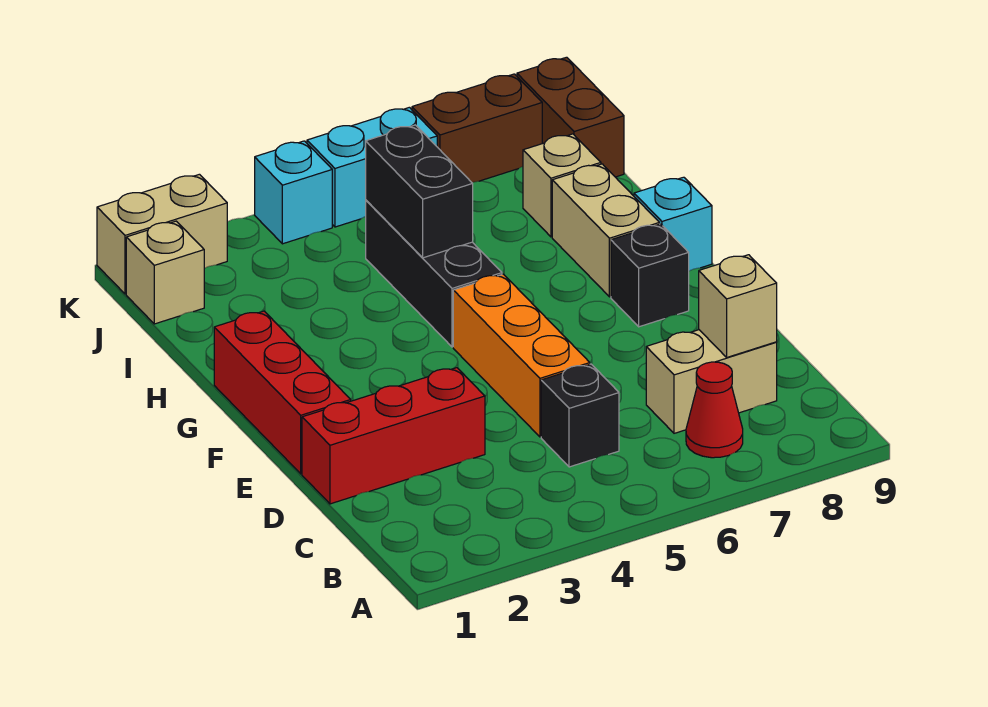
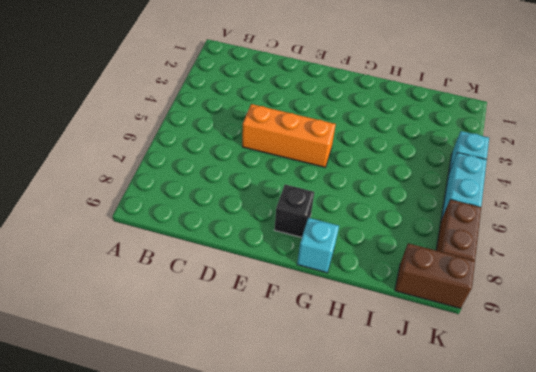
none -> red cone B7 level 1
none -> black brick C5 level 1
none -> tan brick C7:C8 level 1

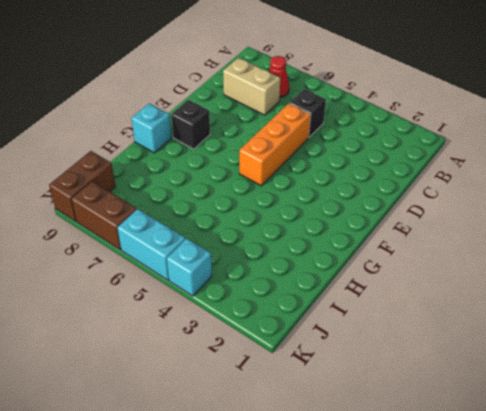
none -> red brick D1:D3 level 1
none -> red brick E1:G1 level 1
none -> black brick G5:I5 level 1

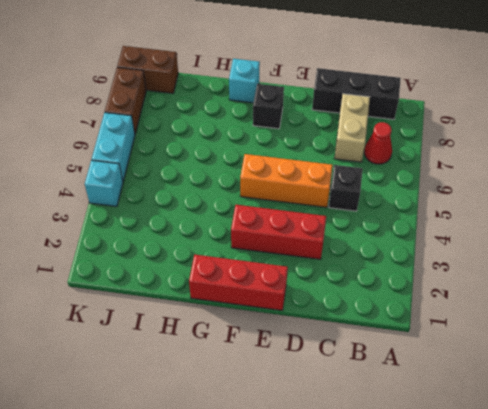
black brick B9:D9 level 1 -> black brick G5:I5 level 1
red brick D3:F3 level 1 -> red brick D1:D3 level 1
none -> tan brick G8:H8 level 1
none -> tan brick I8 level 1
none -> tan brick J1 level 1

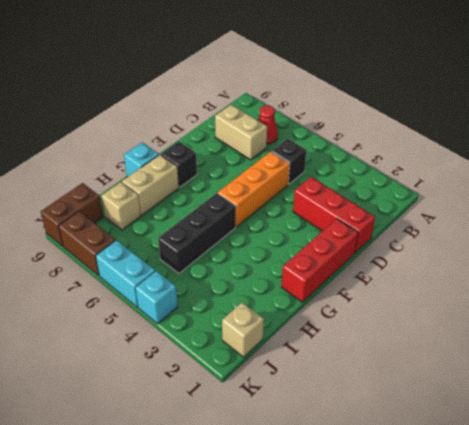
none -> tan brick K1:K2 level 1
none -> tan brick C8 level 2
none -> black brick H5:I5 level 2

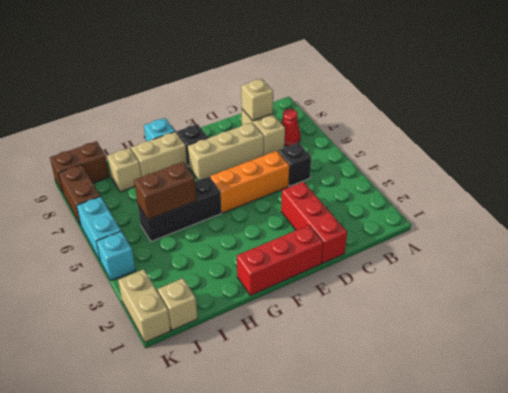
tan brick D7:F7 level 1 -> none
brown brick H5:I5 level 2 -> black brick H5:I5 level 2

